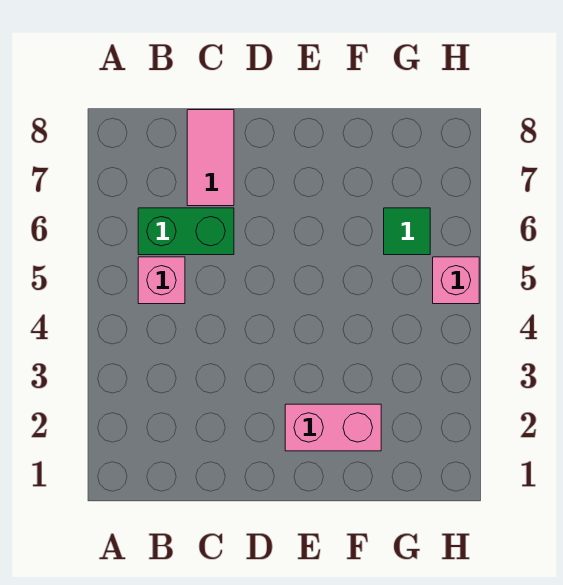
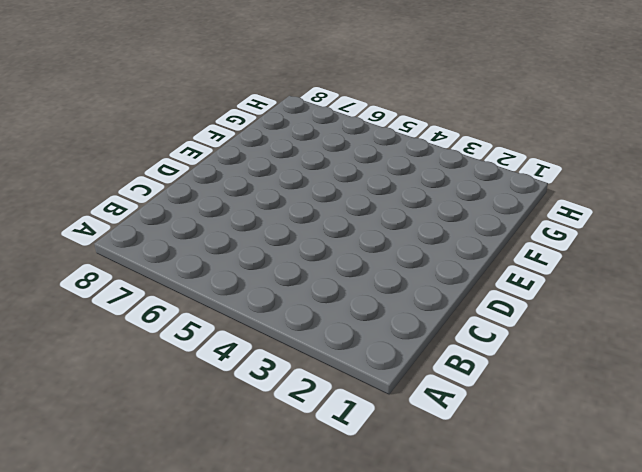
none -> pink brick B5 level 1
none -> green brick B6:C6 level 1

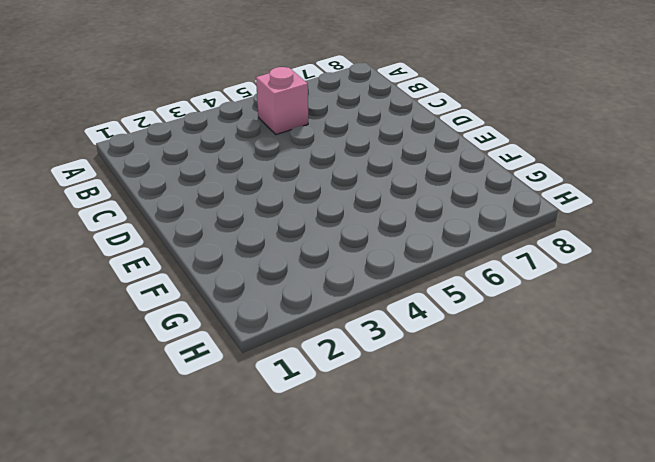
none -> green brick B6:C6 level 1
none -> pink tile C7:C8 level 1

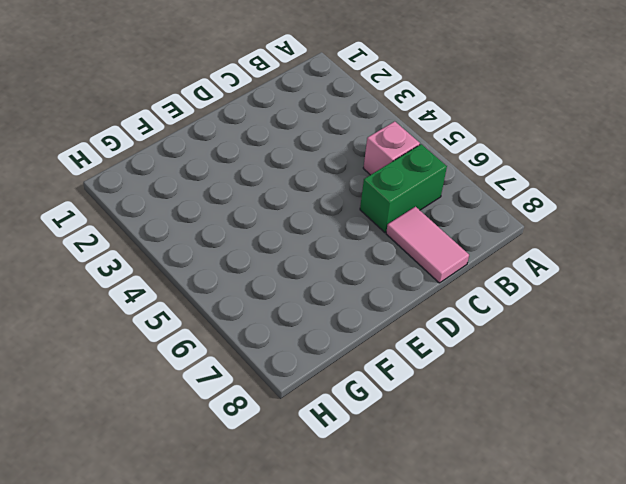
none -> pink brick E2:F2 level 1
none -> green tile G6 level 1

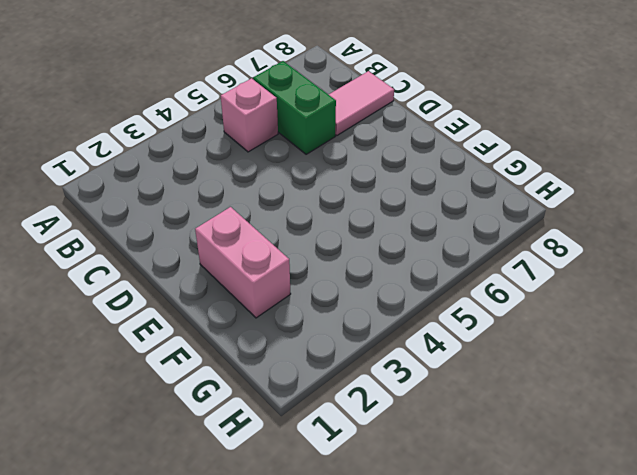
none -> green tile G6 level 1
none -> pink brick H5 level 1

